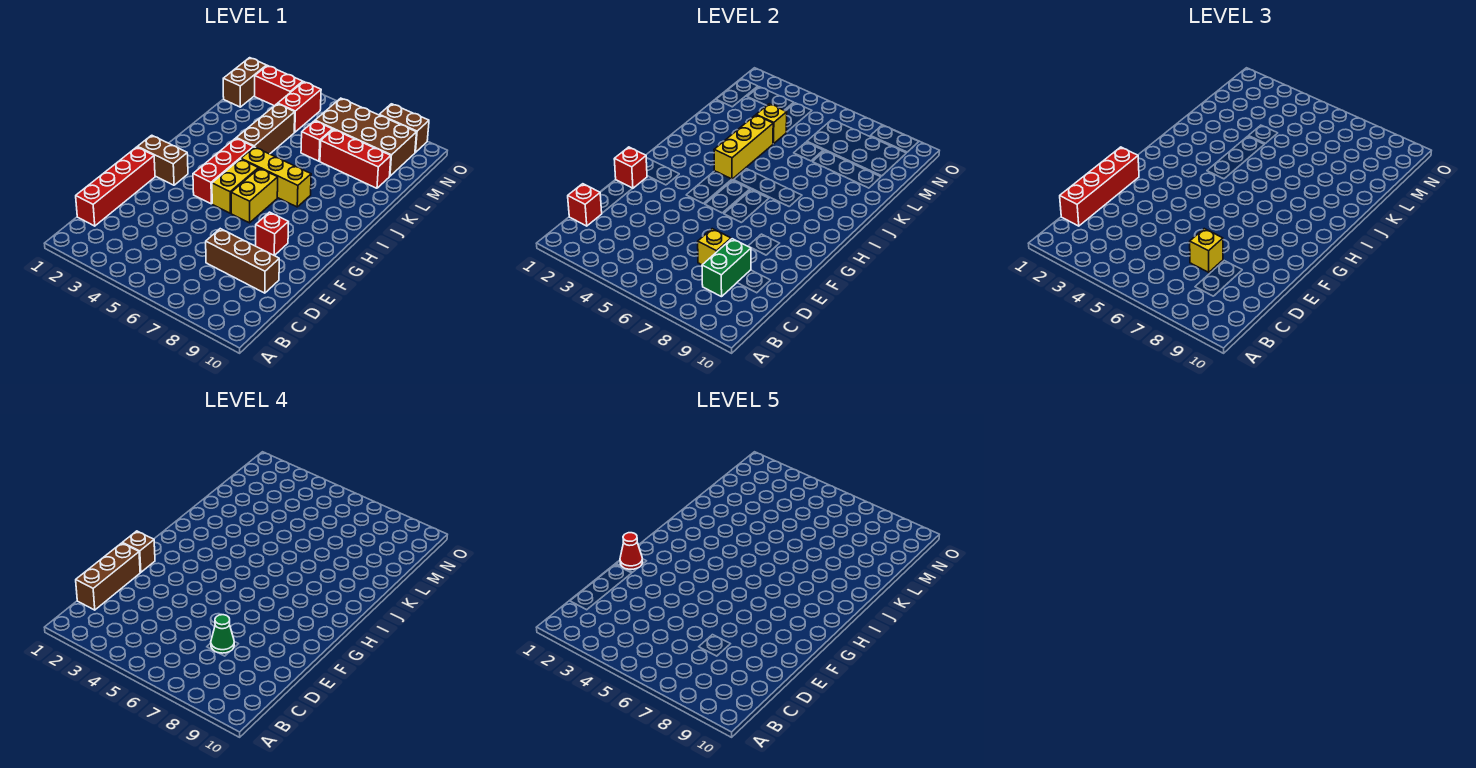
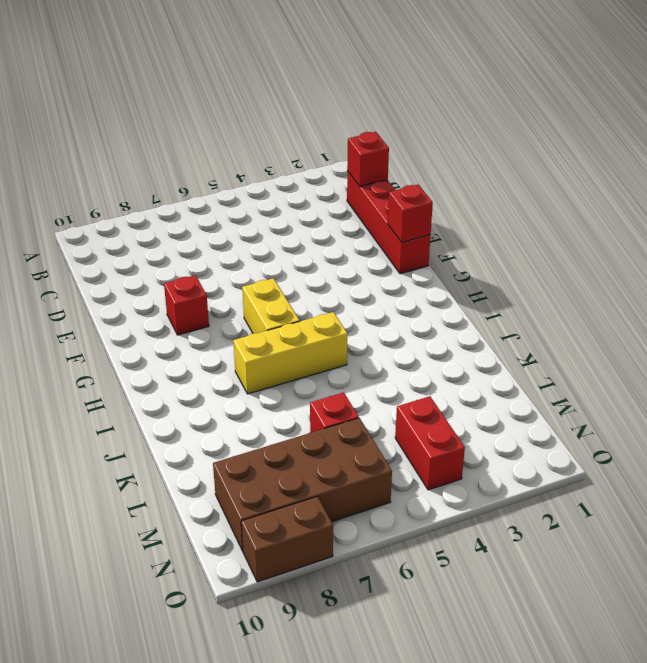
none -> brown brick D7:D9 level 1
none -> brown brick G1:G2 level 1
none -> red brick G4:I4 level 1

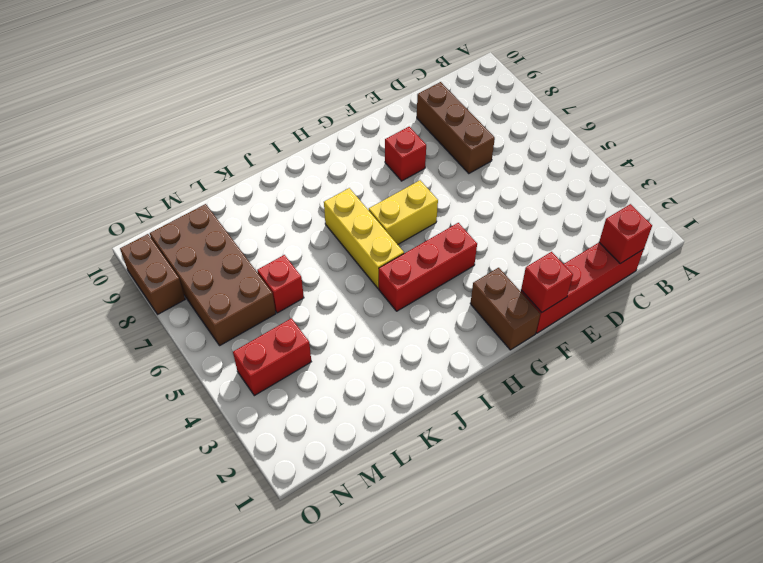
none -> yellow brick G5:H5 level 1
none -> brown brick J4:L4 level 1
none -> red brick L7:L9 level 1

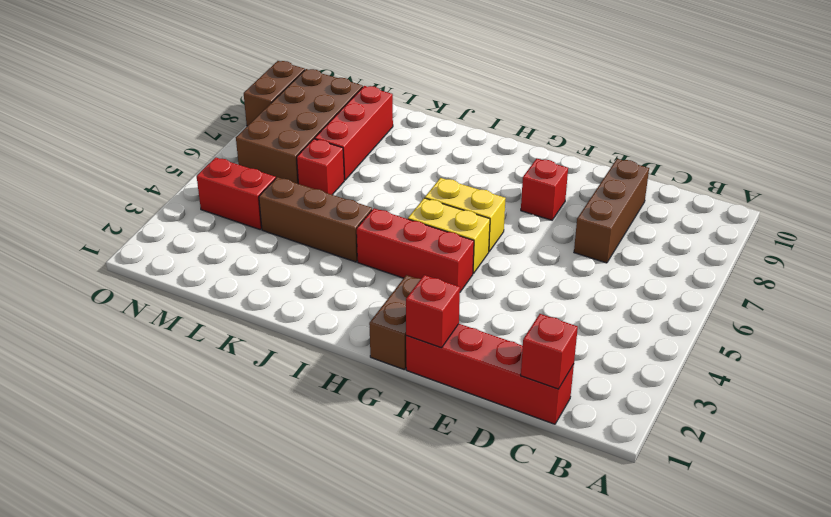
none -> yellow brick I5:I7 level 1
none -> brown brick M1:N1 level 1
none -> red brick N2:N3 level 1

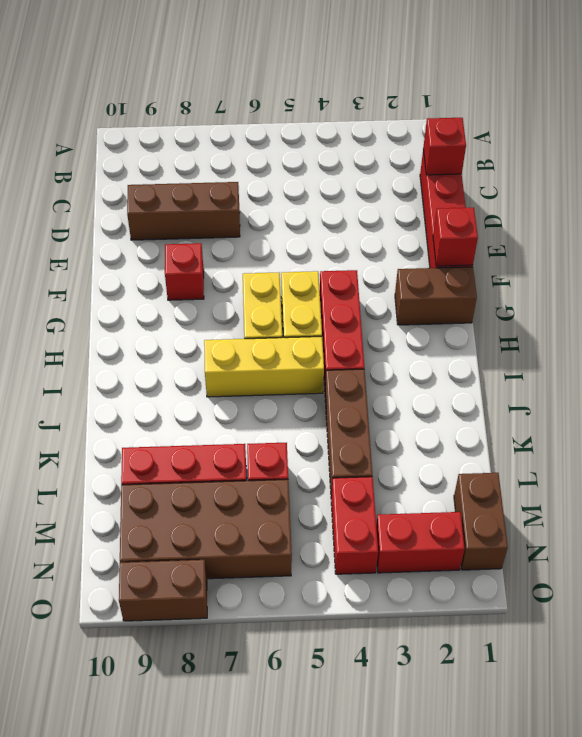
none -> green brick C8:D8 level 2
none -> yellow brick D7 level 2
none -> yellow brick I4:K4 level 2

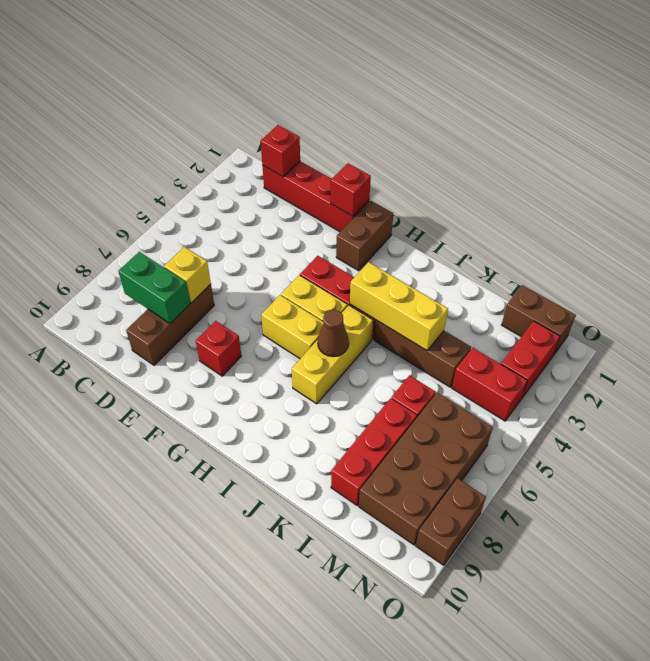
brown cone I6 level 2 -> none
none -> yellow brick L4 level 2
none -> red brick C1:F1 level 3
none -> yellow brick D7 level 3

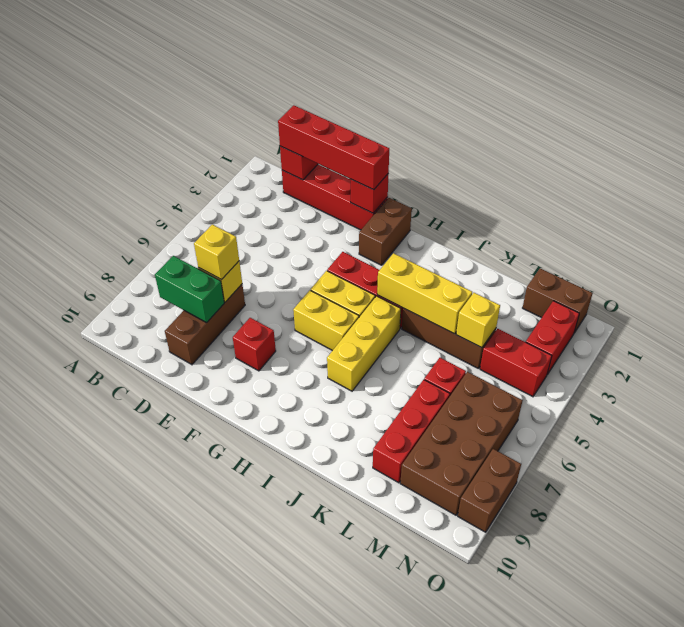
none -> brown brick C1:E1 level 4
none -> green cone D7 level 4
none -> brown brick F1 level 4

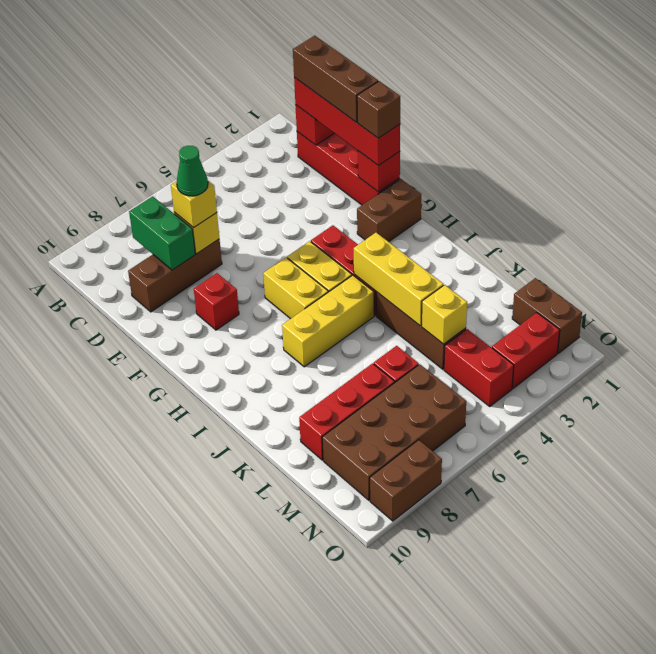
none -> red cone F1 level 5

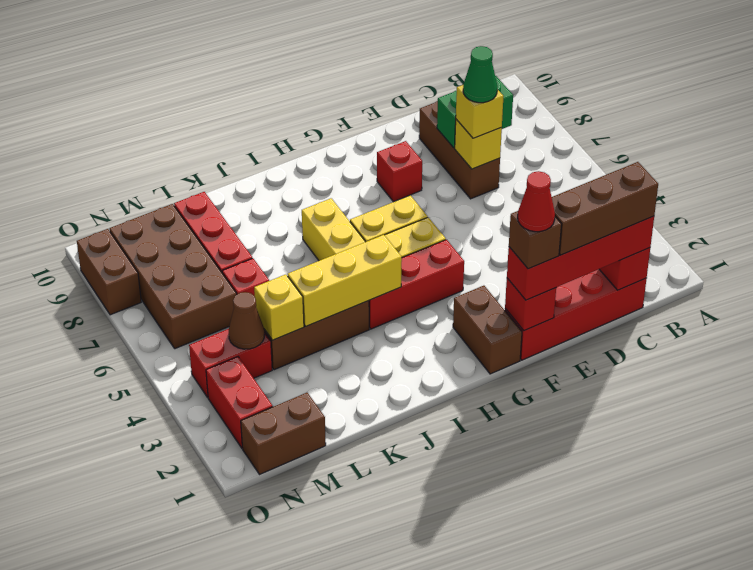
brown cone M4 level 2 -> none

